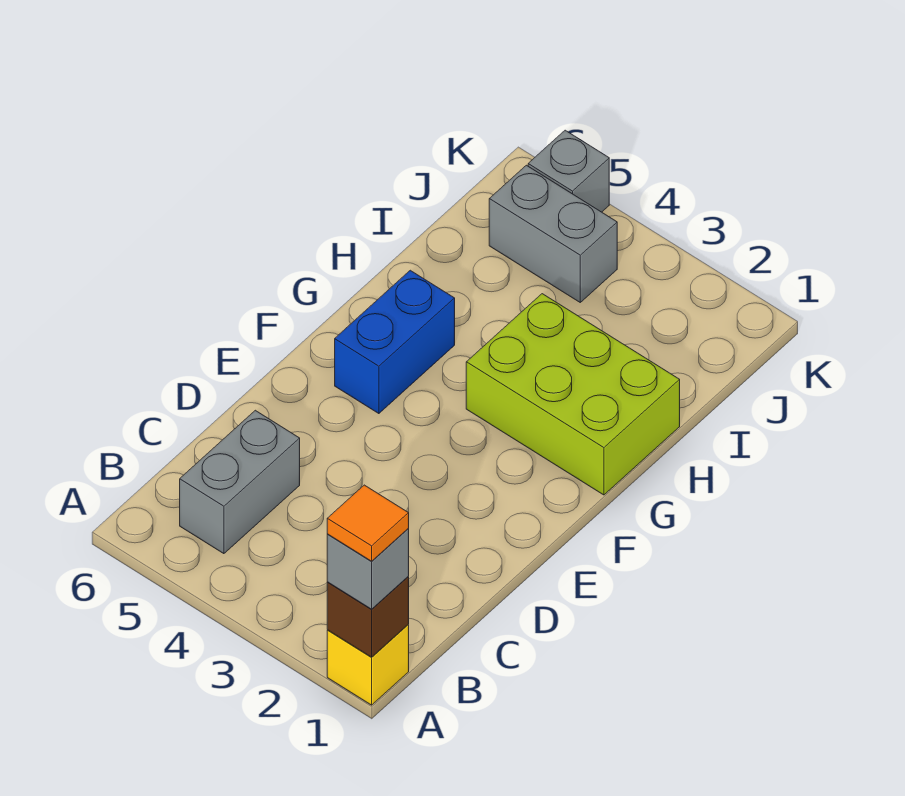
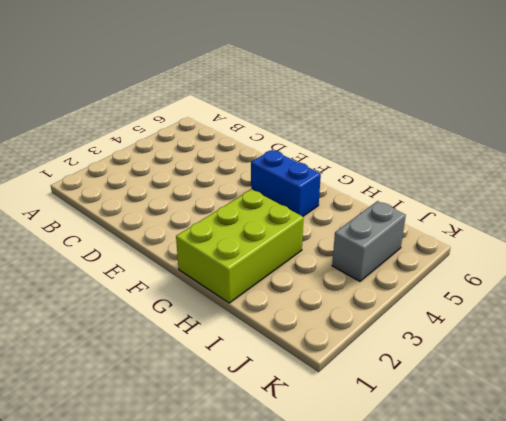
none -> yellow brick A1 level 1
none -> grey brick B5:C5 level 1

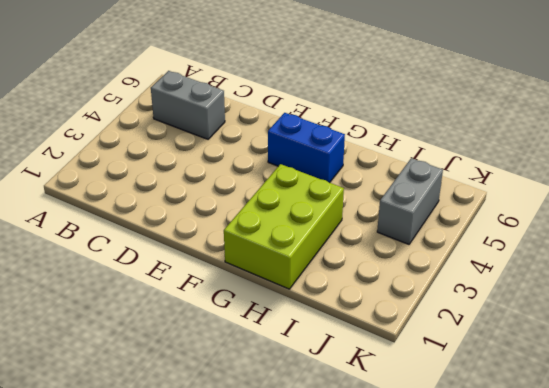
none -> yellow brick A1 level 1
none -> grey brick K5 level 1

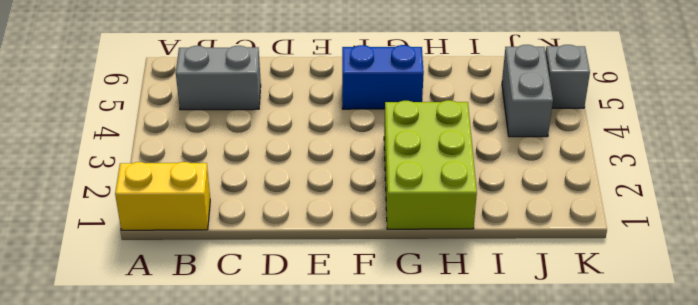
yellow brick A1:B1 level 1 -> yellow brick A1 level 1
none -> brown brick A1 level 2
none -> grey brick A1 level 3

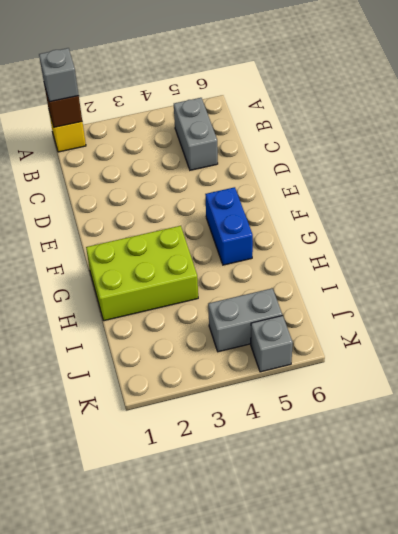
none -> orange tile A1 level 4

